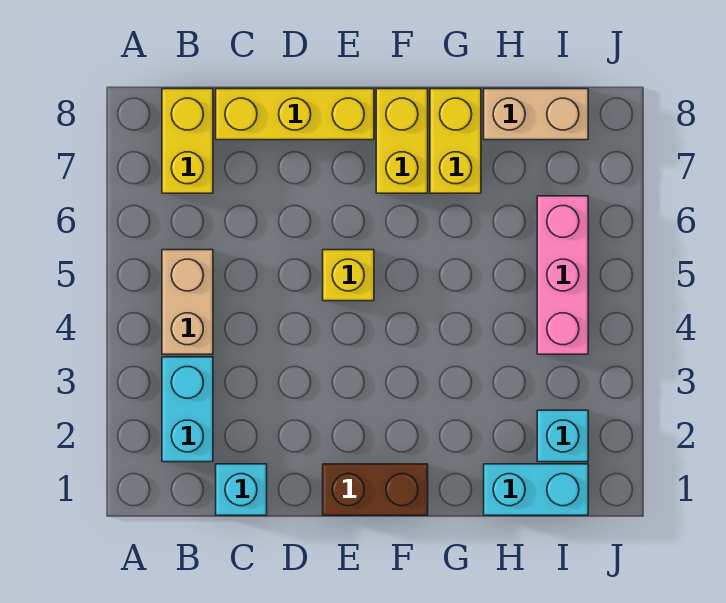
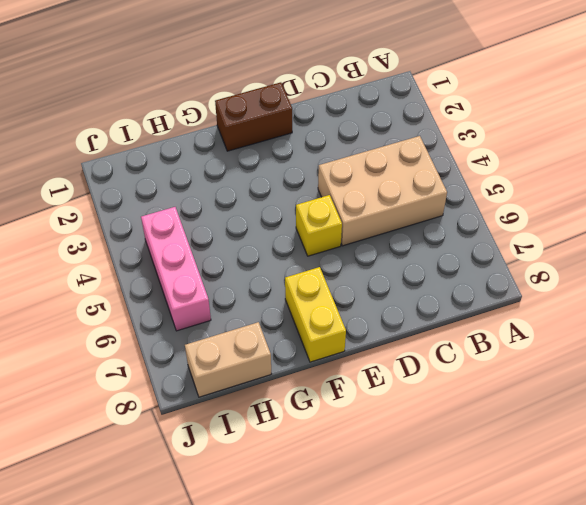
tan brick B4:D5 level 1 -> tan brick B4:B5 level 1
none -> cyan brick B2:B3 level 1
none -> yellow brick B7:B8 level 1
none -> cyan brick C1 level 1

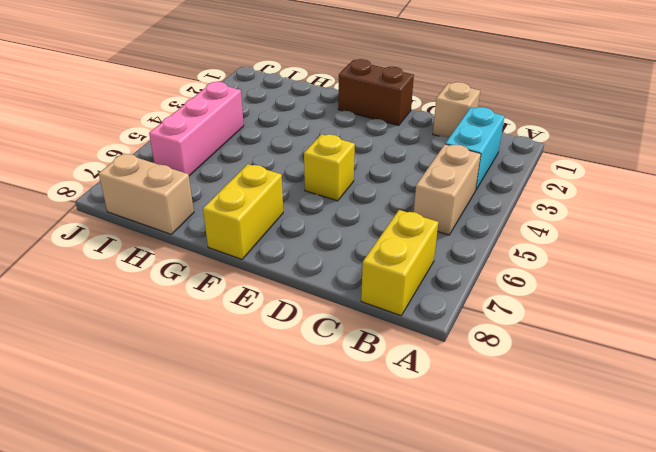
tan brick C1 level 1 -> cyan brick C1 level 1
none -> yellow brick C8:E8 level 1
none -> yellow brick G7:G8 level 1
none -> cyan brick H1:I1 level 1

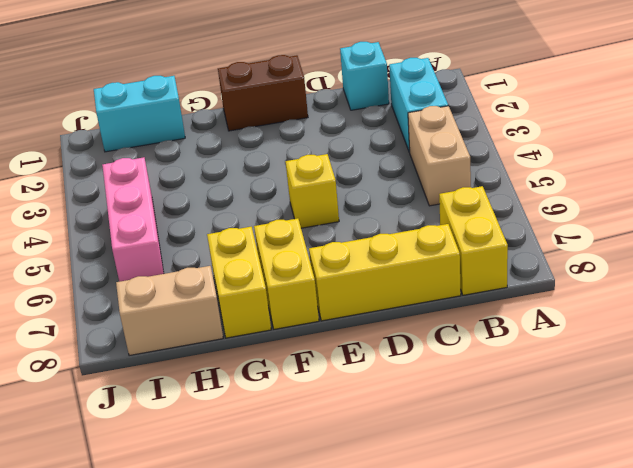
none -> cyan brick I2 level 1

